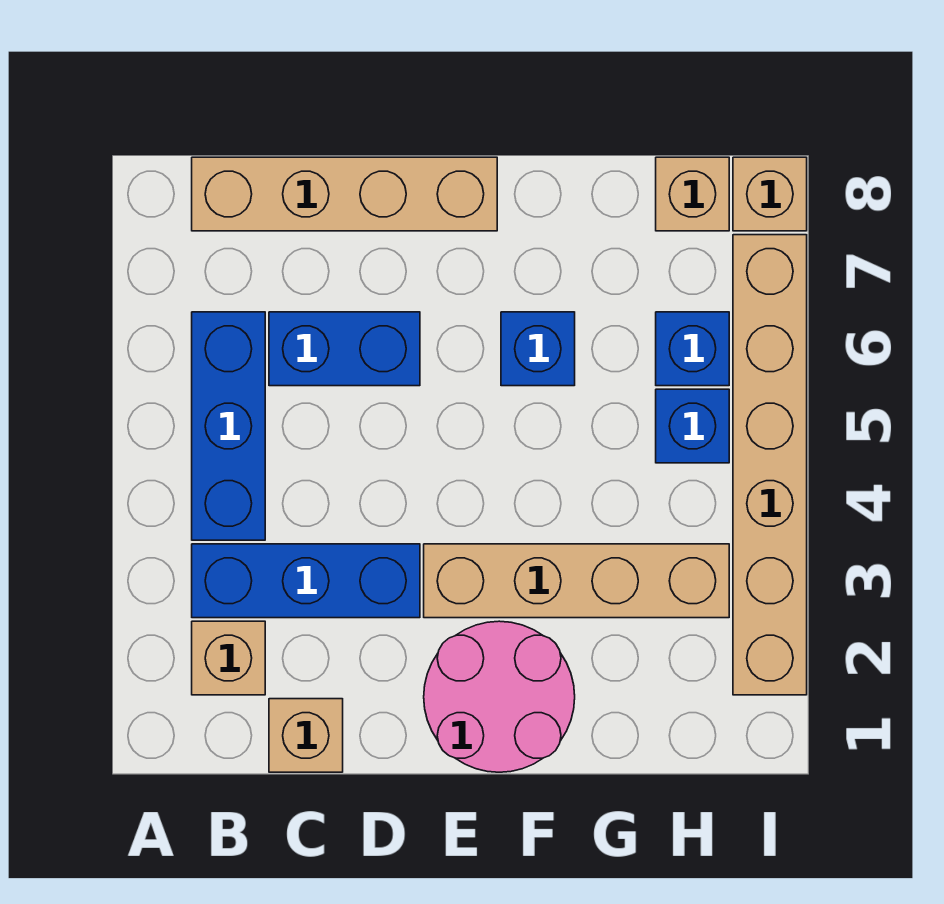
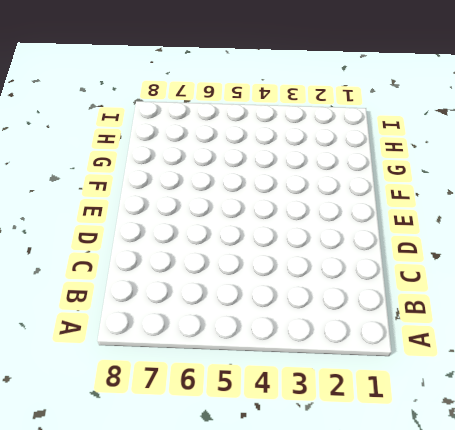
none -> tan brick B2 level 1
none -> blue brick B3:D3 level 1
none -> blue brick B4:B6 level 1

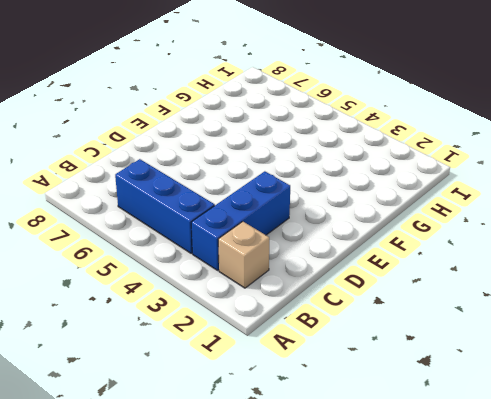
none -> tan brick B8:E8 level 1
none -> tan brick C1 level 1
none -> blue brick C6:D6 level 1

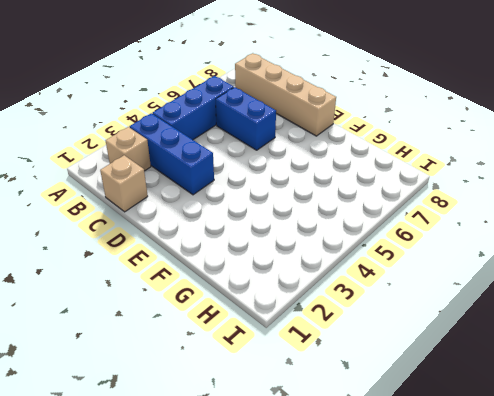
none -> pink round brick E1:F2 level 1
none -> tan brick E3:H3 level 1
none -> blue brick F6 level 1

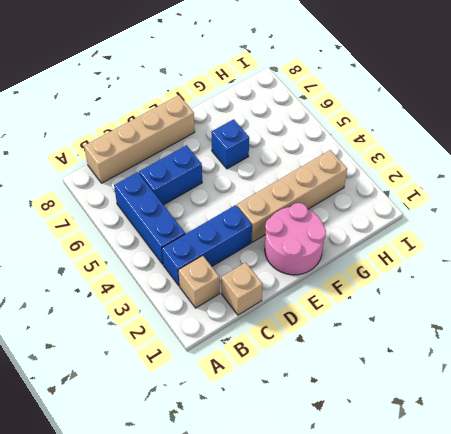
none -> blue brick H5 level 1
none -> blue brick H6 level 1
none -> tan brick H8 level 1

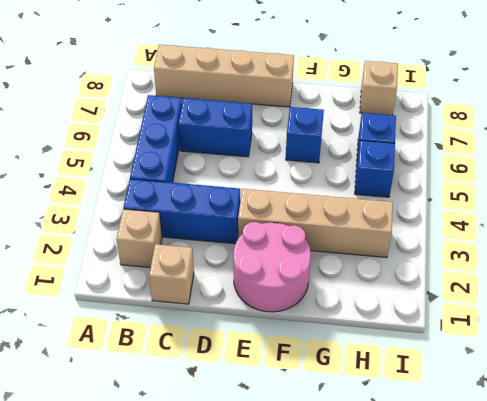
none -> tan brick I2:I7 level 1
none -> tan brick I8 level 1

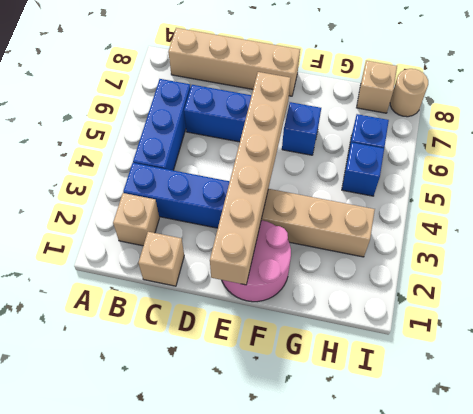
tan brick E1:E6 level 2 -> tan brick I2:I7 level 1
tan round brick I8 level 1 -> tan brick I8 level 1

